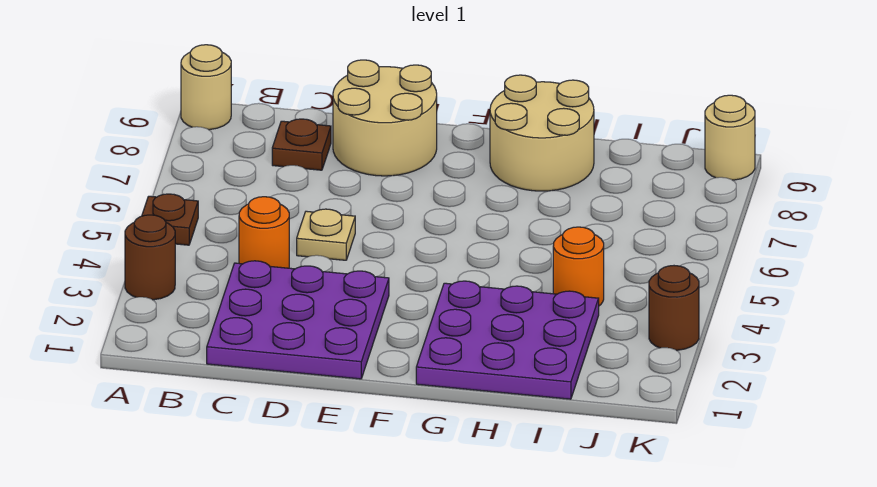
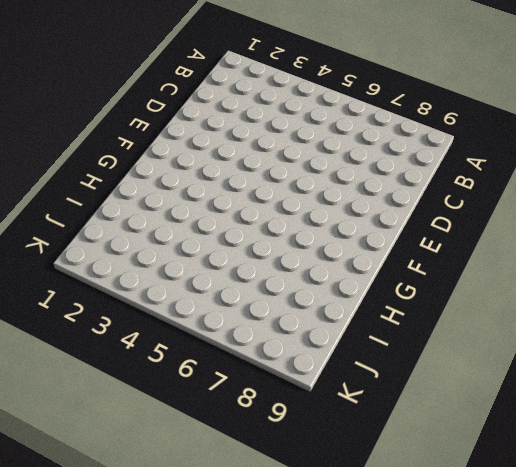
none -> brown round brick A3 level 1
none -> brown plate A5 level 1
none -> tan round brick A9 level 1

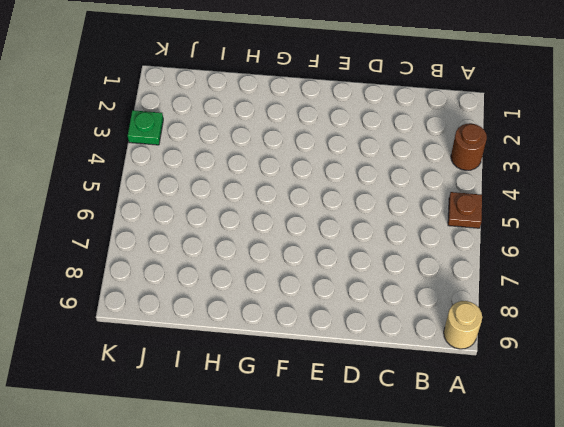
green plate K3 level 1 -> brown round brick K3 level 1
none -> purple plate C1:E3 level 1
none -> orange round brick C4 level 1
none -> brown plate C8 level 1

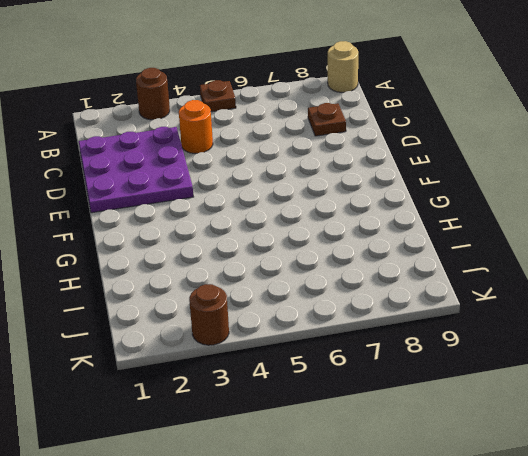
none -> tan plate D5 level 1
none -> tan round brick D8:E9 level 1
none -> purple plate G1:I3 level 1

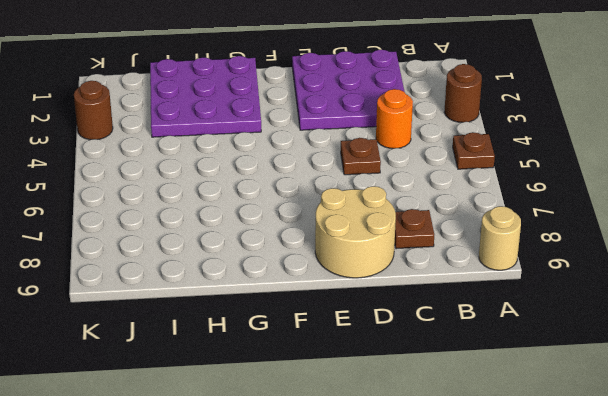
brown plate D5 level 1 -> tan plate D5 level 1
none -> tan round brick G8:H9 level 1
none -> orange round brick I4 level 1
none -> tan round brick K9 level 1

